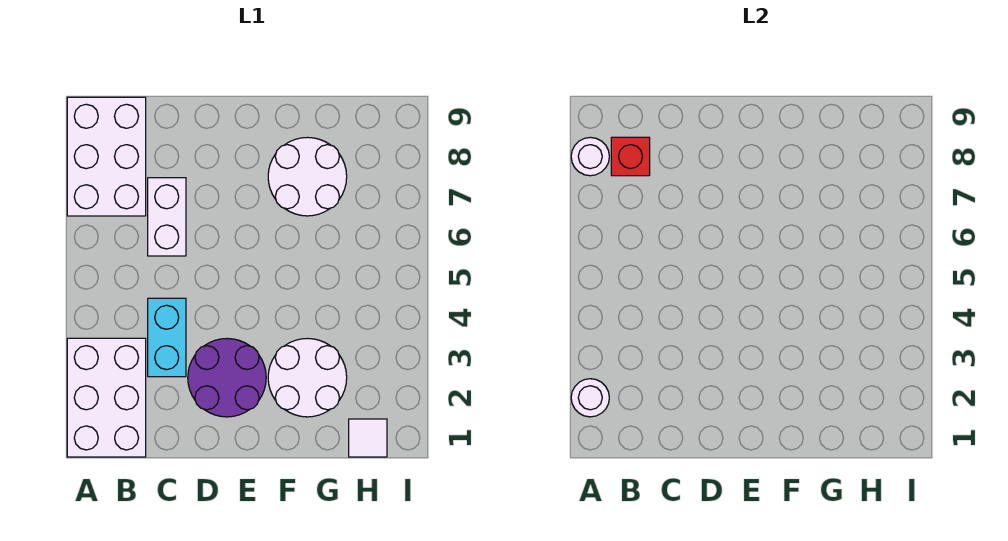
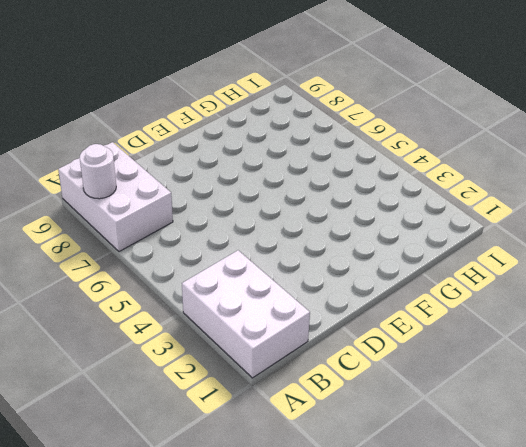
none -> cyan brick C3:C4 level 1
none -> white brick C6:C7 level 1

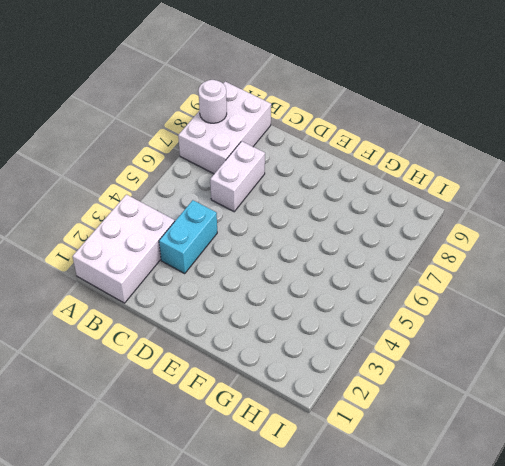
none -> purple round brick D2:E3 level 1
none -> white round brick F2:G3 level 1

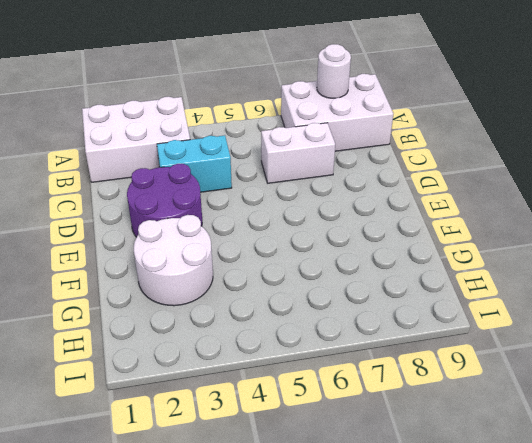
none -> white round brick F7:G8 level 1
none -> white tile H1 level 1

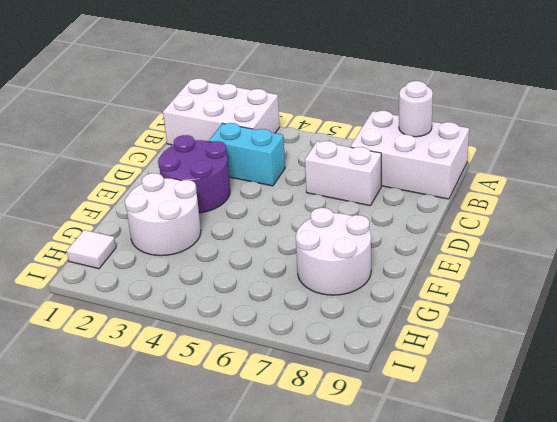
none -> white round brick A2 level 2
none -> red brick B8 level 2

